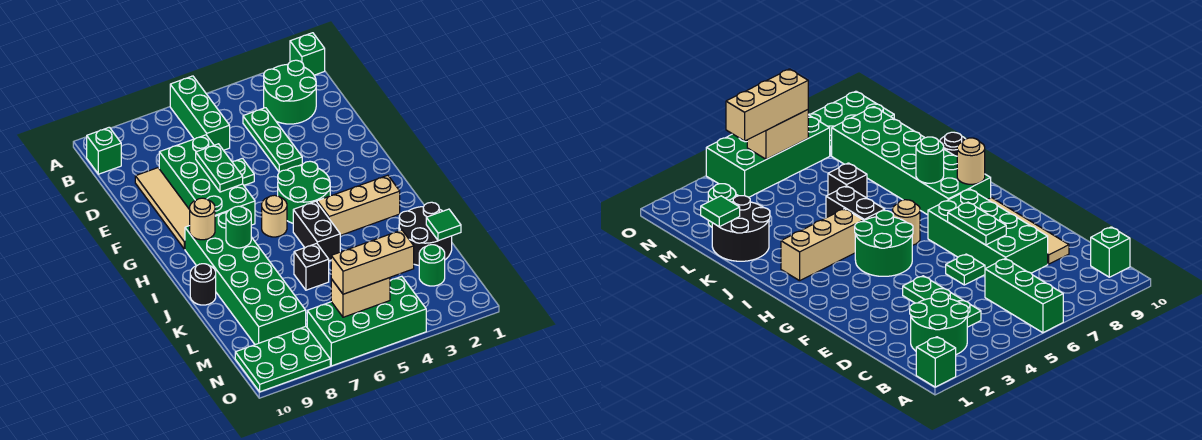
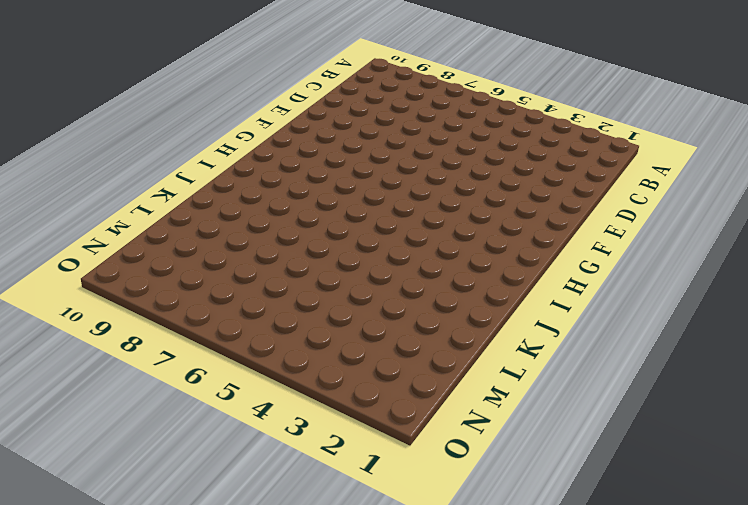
none -> green brick A1 level 1
none -> green brick A6:C6 level 1
none -> green round brick B2:C3 level 1

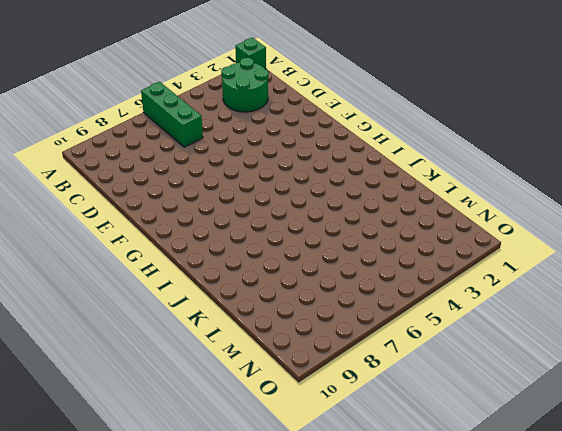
none -> green brick B10 level 1
none -> green plate C4:E4 level 1
none -> green brick D7:G8 level 1

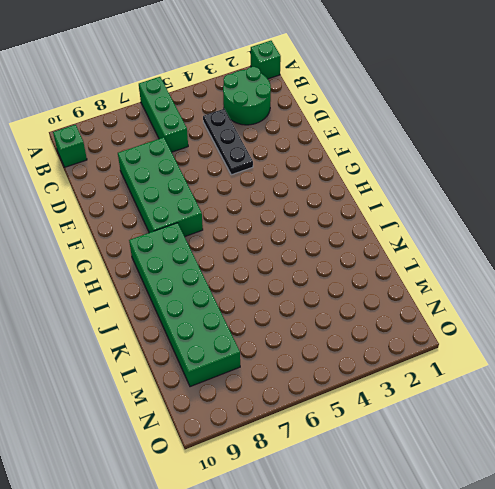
black plate C4:E4 level 1 -> green plate C4:E4 level 1
none -> tan tile D9:G9 level 1
none -> green plate E6 level 1
none -> green round brick G4:H5 level 1

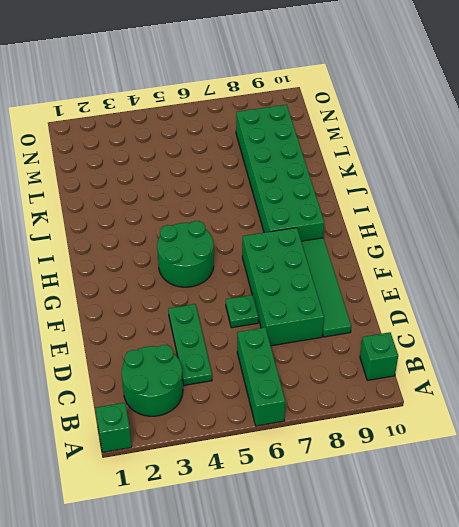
green tile D9:G9 level 1 -> tan tile D9:G9 level 1
none -> tan round brick H6 level 1
none -> tan brick I2:I4 level 1
none -> black brick I5:J5 level 1

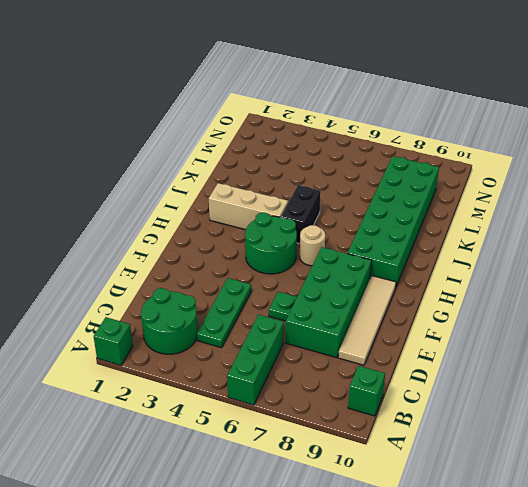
none -> black round brick J10 level 1
none -> black round brick K1:L2 level 1
none -> black brick K6 level 1

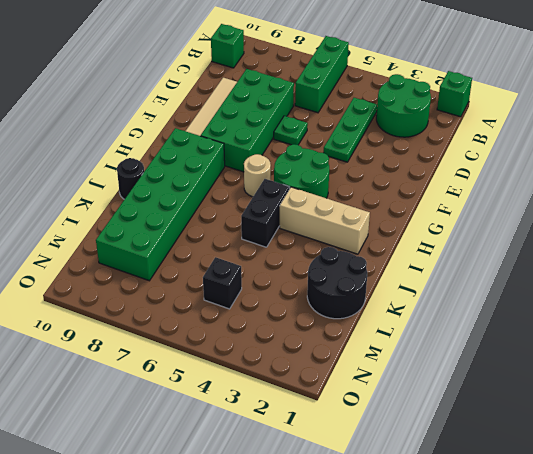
black brick M5 level 1 -> black brick K6 level 1
none -> green round brick M2 level 1
none -> green brick N4:O7 level 1
none -> green plate N8:O10 level 1

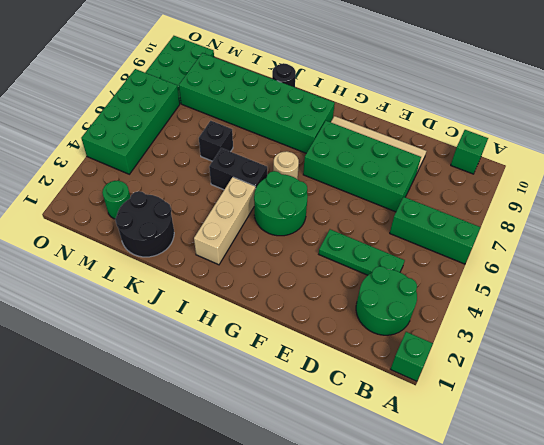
none -> green plate E6 level 1
none -> green plate E7:F7 level 2
none -> tan round brick H9 level 2

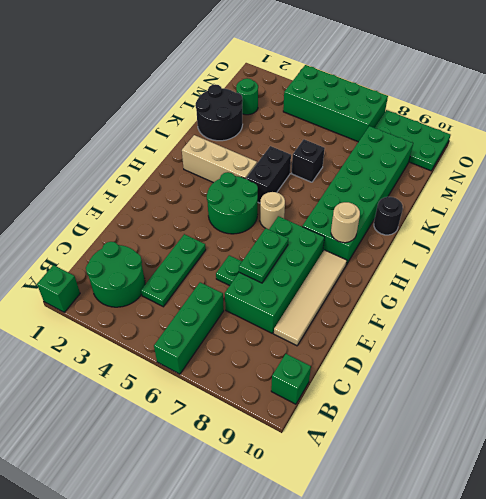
none -> green round brick I8 level 2
none -> green tile L1 level 2
none -> tan brick N5:N6 level 2

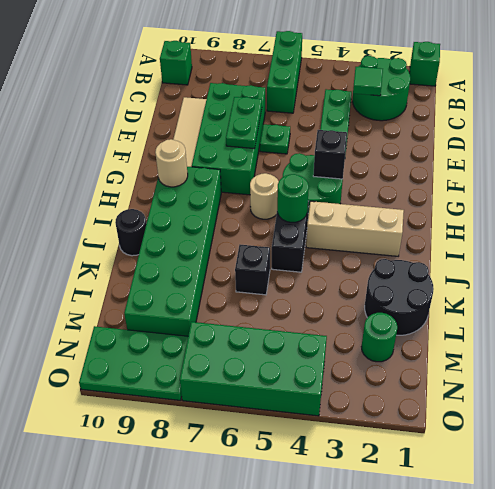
green tile C3 level 2 -> green tile L1 level 2
black brick G4 level 2 -> none
green round brick I5 level 2 -> green round brick I8 level 2
none -> tan brick N5:N6 level 2
none -> tan brick N4:N6 level 3

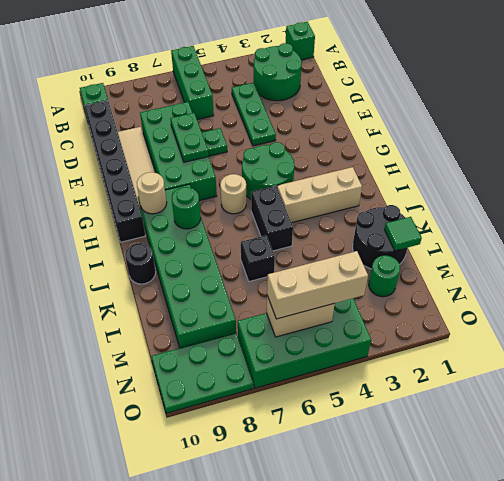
black brick C10:H10 level 1 -> none

